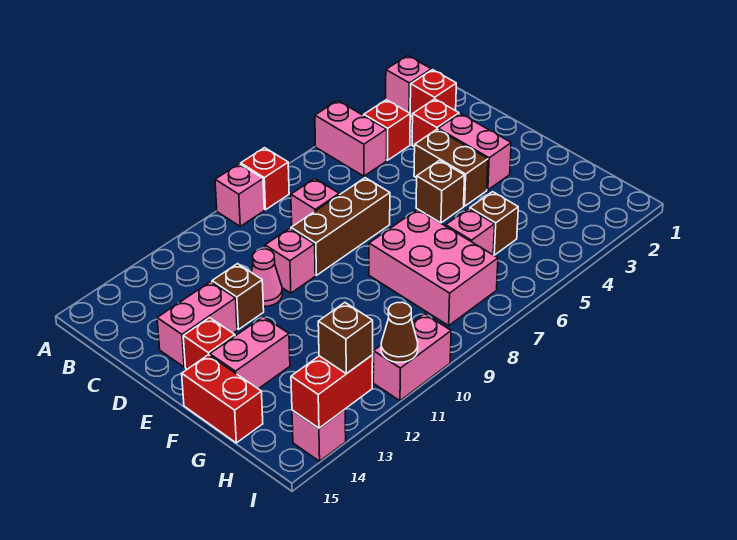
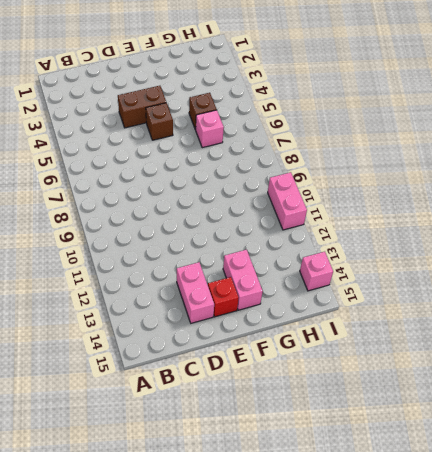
none -> pink brick A2 level 1
none -> pink brick A5:B5 level 1
none -> red brick A8 level 1

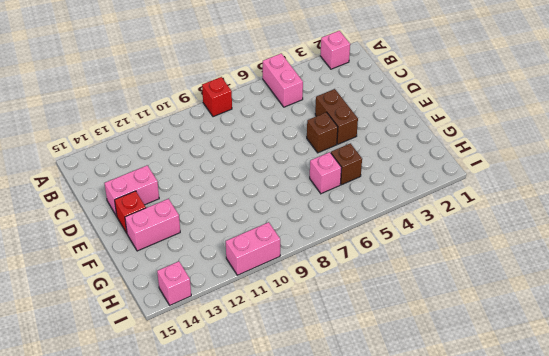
none -> pink brick A9 level 1
none -> red brick B2 level 1
none -> red brick B4 level 1

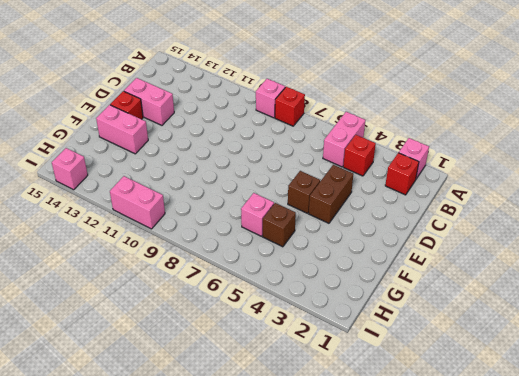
none -> red brick C3 level 1
none -> pink brick C8 level 1
none -> pink brick D3:E3 level 1

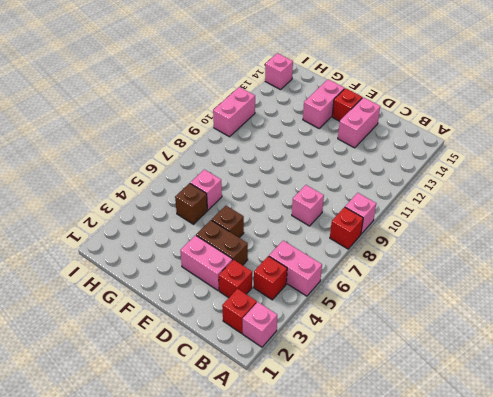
none -> brown brick D7:D9 level 1
none -> pink brick D10 level 1
none -> pink cone D11 level 1

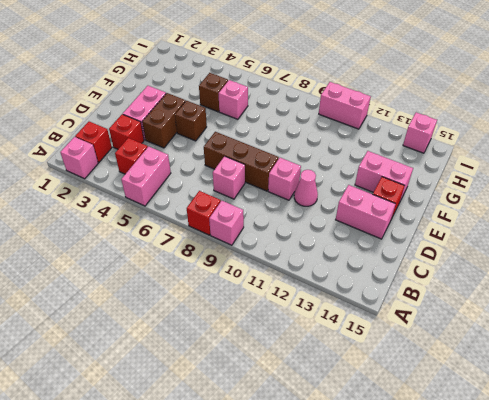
none -> brown brick D12 level 1
none -> pink brick F7:H8 level 1
none -> red brick F15:G15 level 1

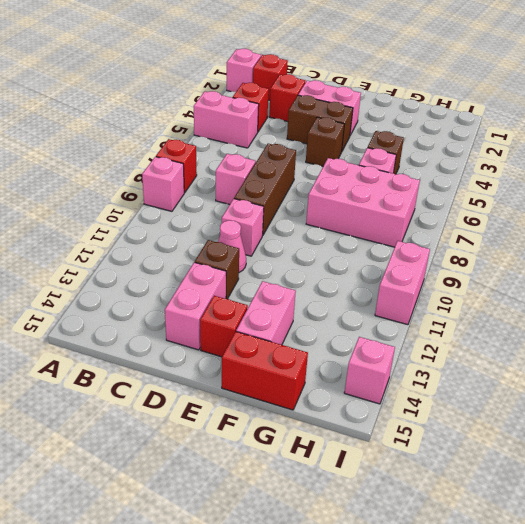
none -> brown cone I11 level 2
none -> red brick I13:I14 level 2
none -> brown brick I13 level 3

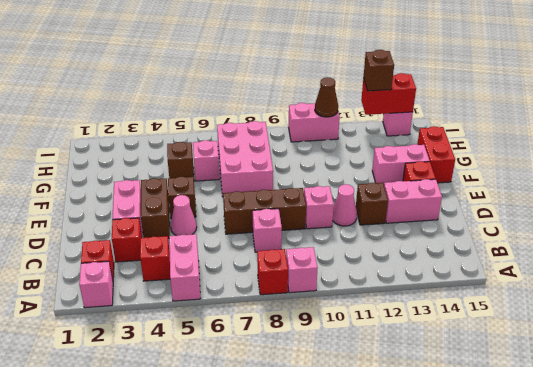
pink cone D5 level 1 -> none

